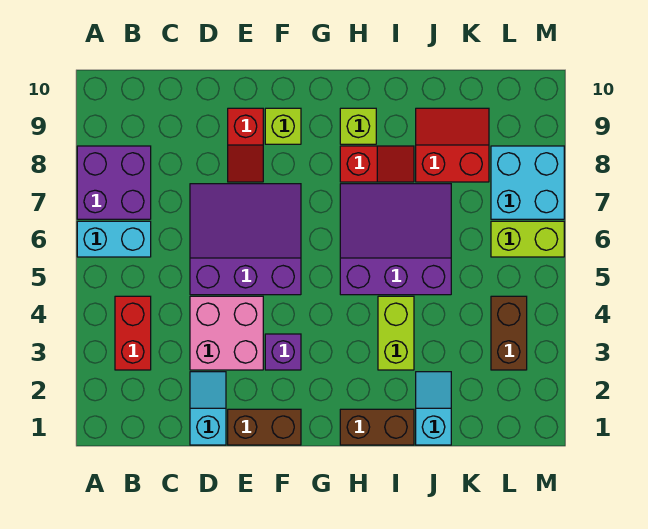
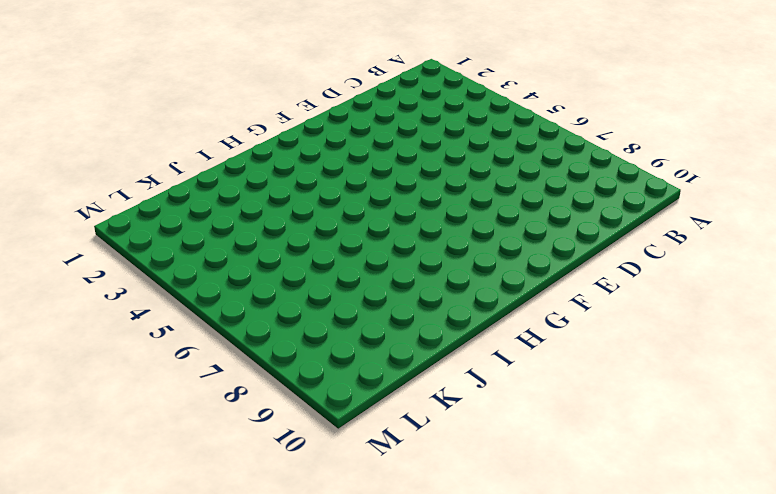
none -> cyan brick A6:B6 level 1
none -> purple brick A7:B8 level 1
none -> red brick B3:B4 level 1

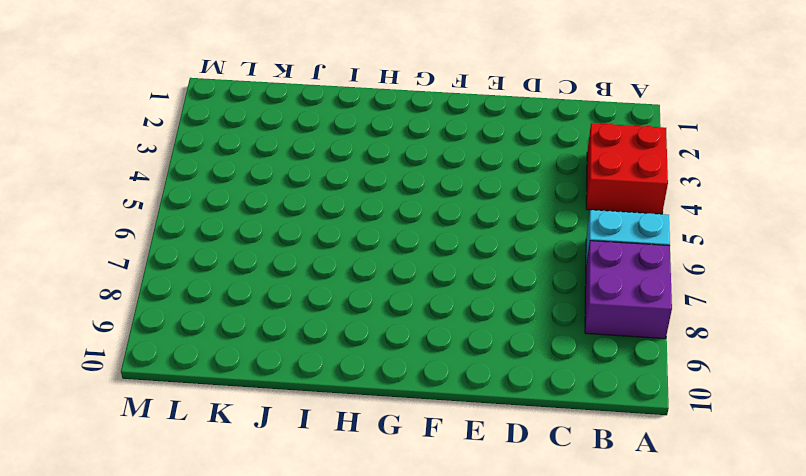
red brick A3:B4 level 1 -> red brick B3:B4 level 1
none -> cyan slope D1:D2 level 1 top 1
none -> pink brick D3:E4 level 1
none -> purple slope D5:F7 level 1 top 5

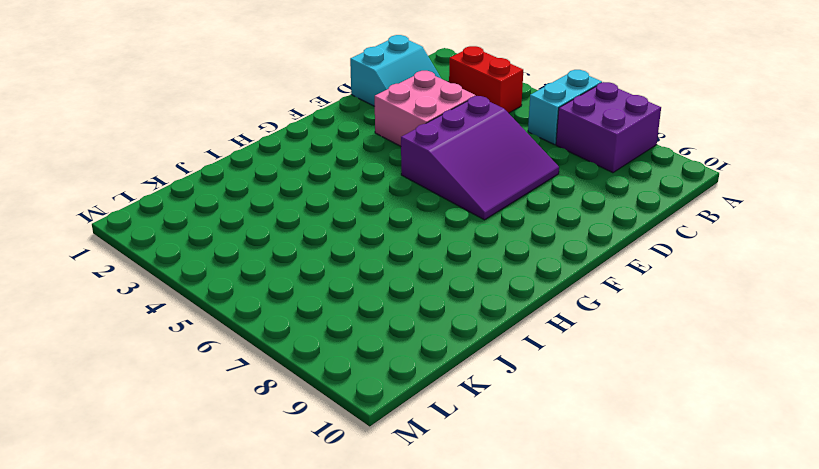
cyan slope C1:D2 level 1 top 1 -> cyan slope D1:D2 level 1 top 1
none -> brown brick E1:F1 level 1
none -> red slope E8:E9 level 1 top 9
none -> purple brick F3 level 1

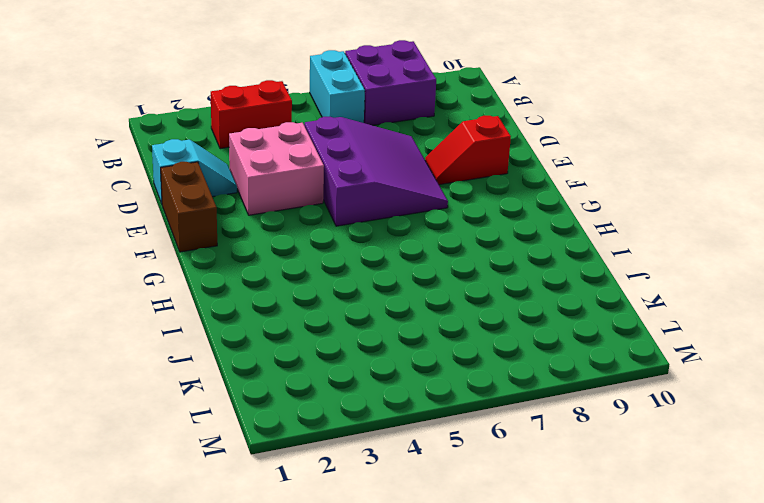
none -> purple brick F3 level 1
none -> lime brick F9 level 1
none -> brown brick H1:I1 level 1

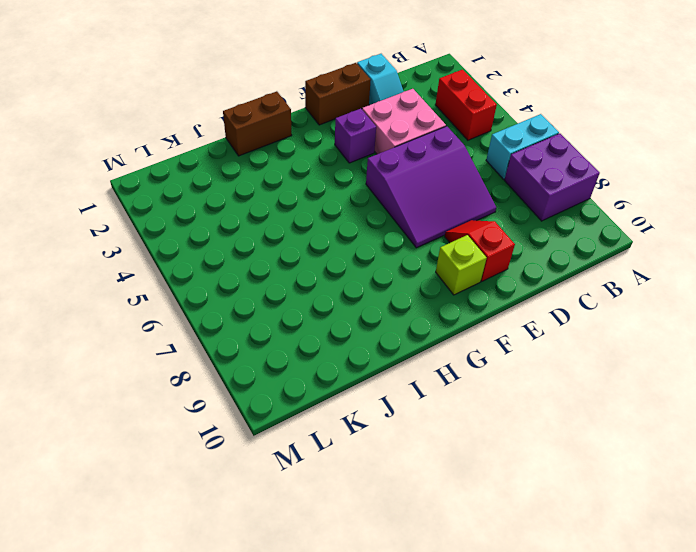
none -> purple slope H5:J7 level 1 top 5
none -> red slope H8:I8 level 1 top H
none -> lime brick H9 level 1

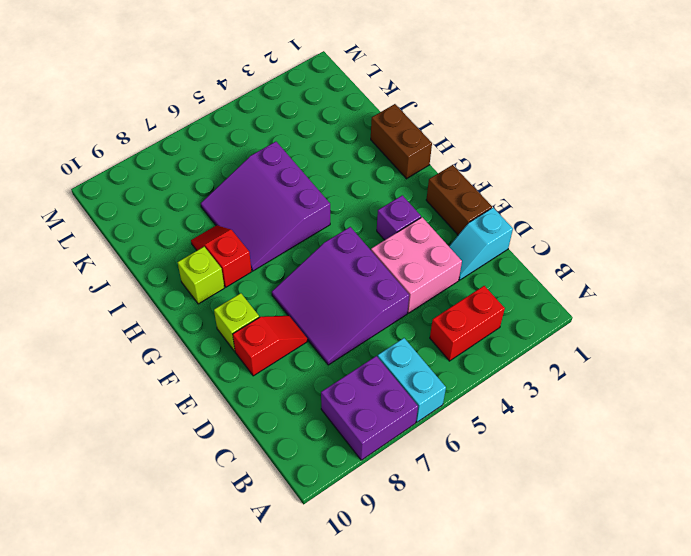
none -> lime brick I3:I4 level 1
none -> cyan slope J1:J2 level 1 top 1
none -> red slope J8:K9 level 1 top 8

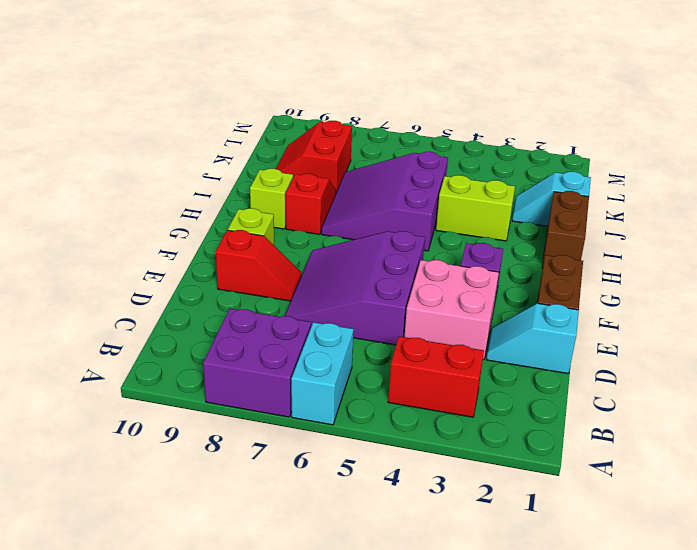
none -> brown brick L3:L4 level 1
none -> lime brick L6:M6 level 1
none -> cyan brick L7:M8 level 1

